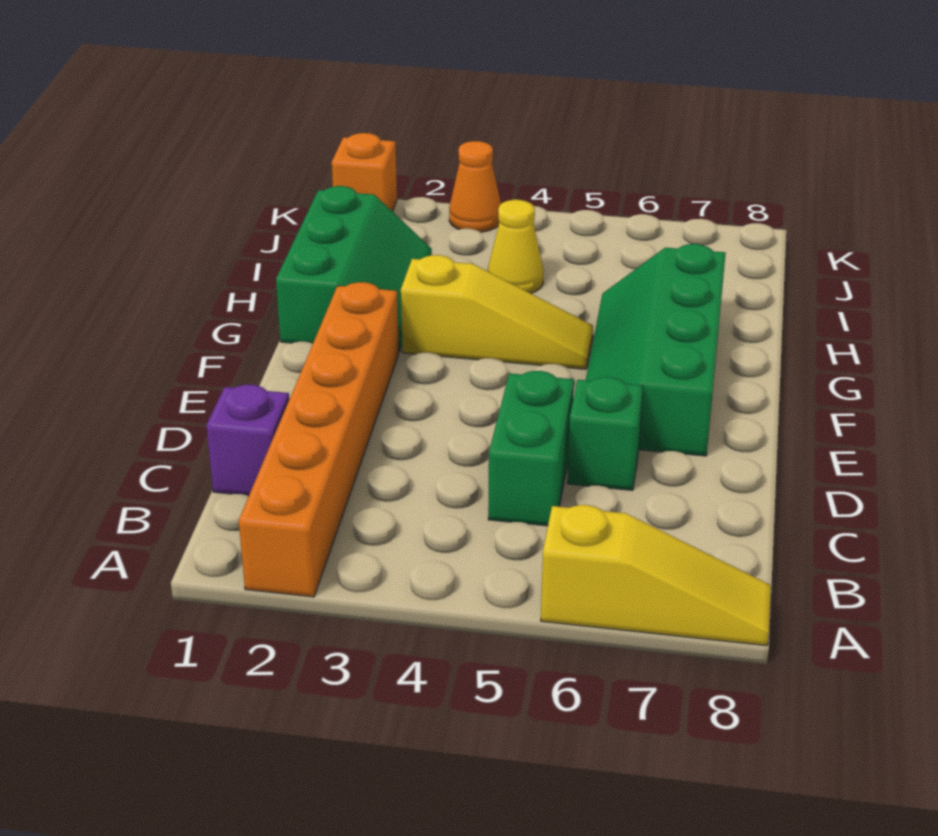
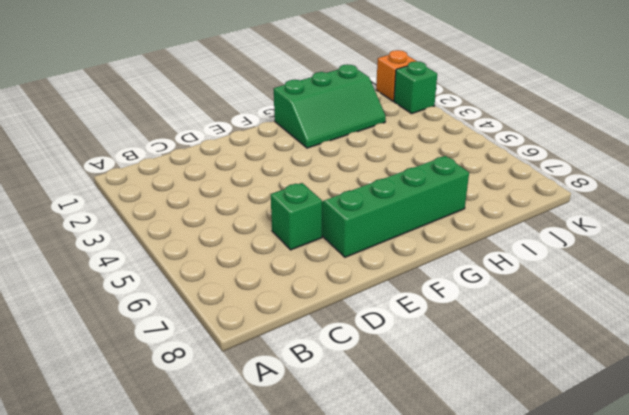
green brick K2 level 1 -> none
none -> orange brick A2:F2 level 1
none -> yellow slope A6:A8 level 1 top 6

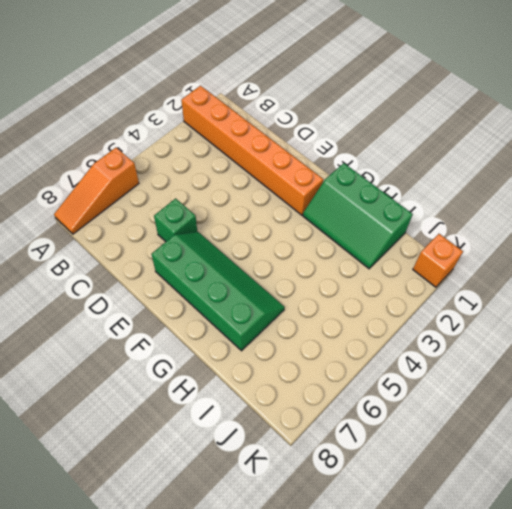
orange slope A6:A8 level 1 top 6 -> yellow slope A6:A8 level 1 top 6
none -> purple brick C1 level 1
none -> green brick C5:D5 level 1

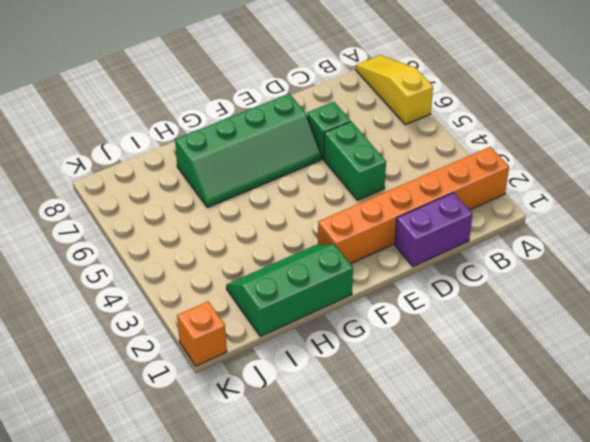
purple brick C1:D1 level 1 -> purple brick C1 level 1
green brick D4:D5 level 1 -> green brick C5:D5 level 1
none -> yellow slope G3:G5 level 1 top 3
none -> yellow cone I4 level 1

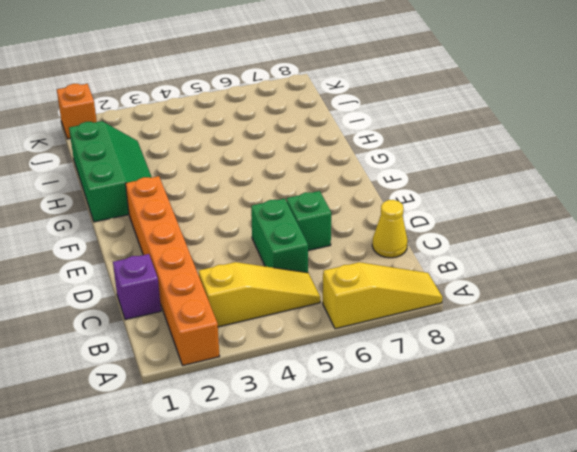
yellow slope B3:B5 level 1 top 3 -> yellow slope G3:G5 level 1 top 3
yellow cone C8 level 1 -> yellow cone I4 level 1
none -> green slope E6:H7 level 1 top 7
none -> orange cone K3 level 1

